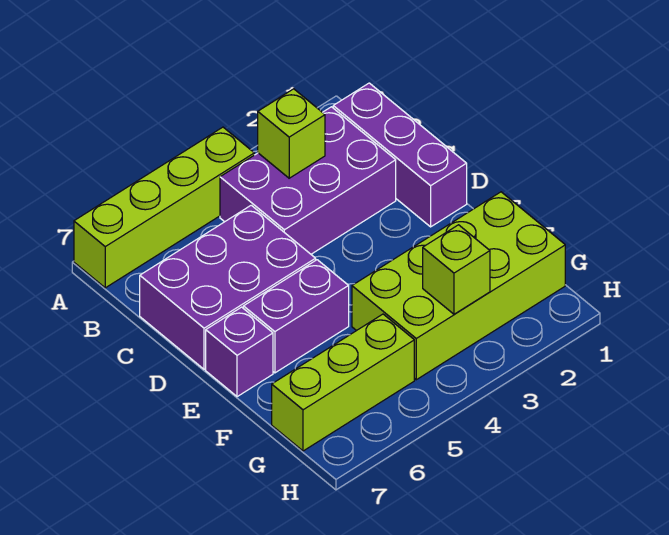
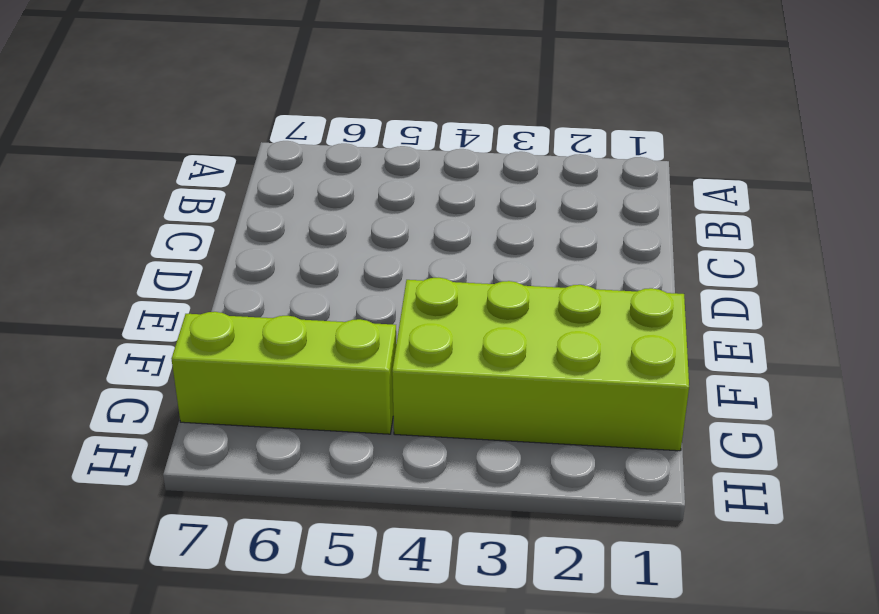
none -> lime brick A4:A7 level 1
none -> purple brick B1:D1 level 1

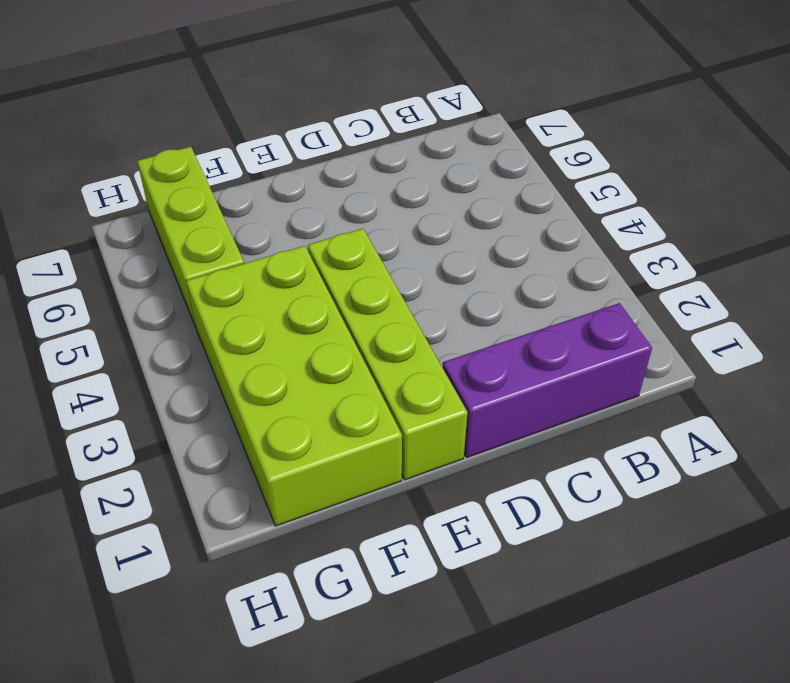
lime brick E1:E4 level 1 -> lime brick A4:A7 level 1
none -> purple brick B2:C4 level 1
none -> purple brick C5:D7 level 1

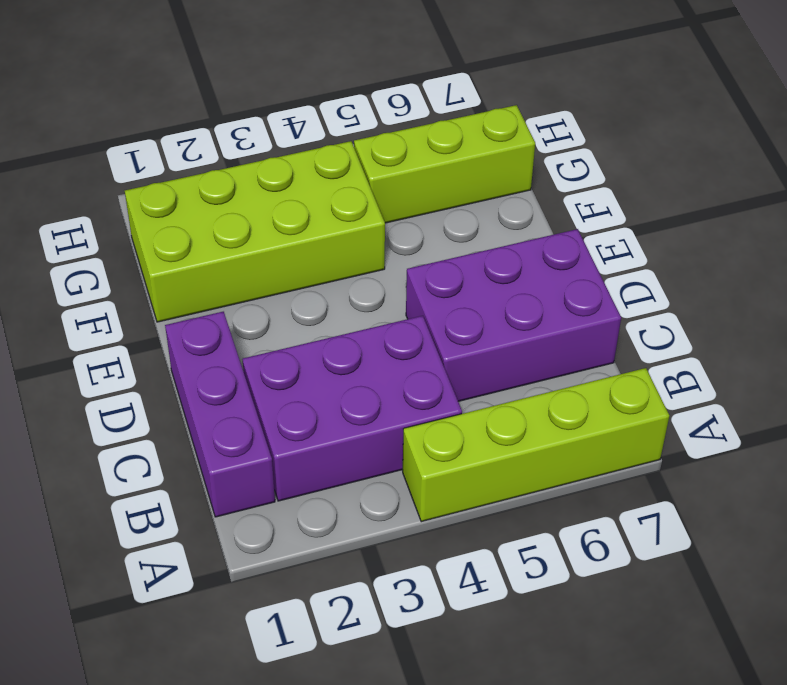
none -> purple brick E5:E6 level 1
none -> purple brick E7 level 1

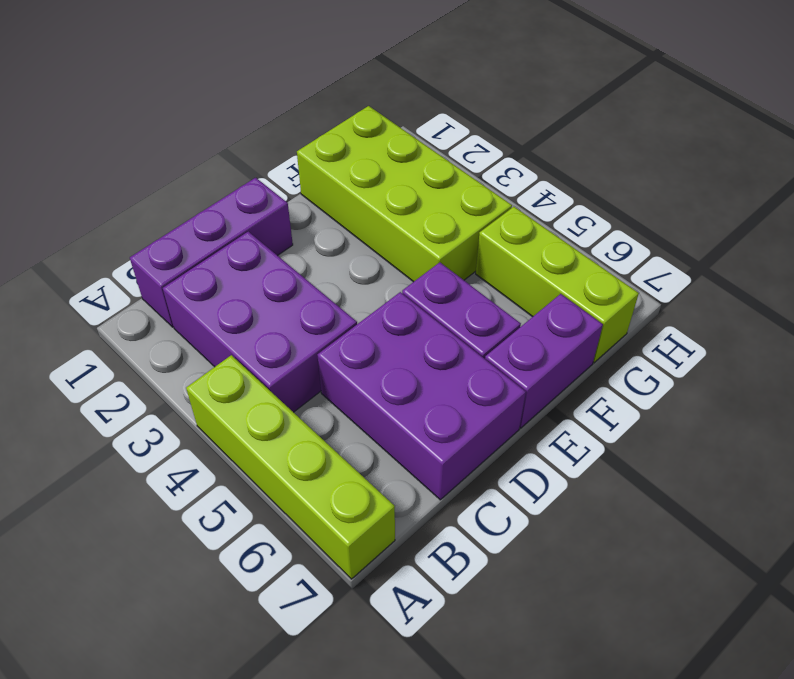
purple brick E7:F7 level 1 -> purple brick E7 level 1
none -> lime brick B3 level 2
none -> lime brick G3 level 2

